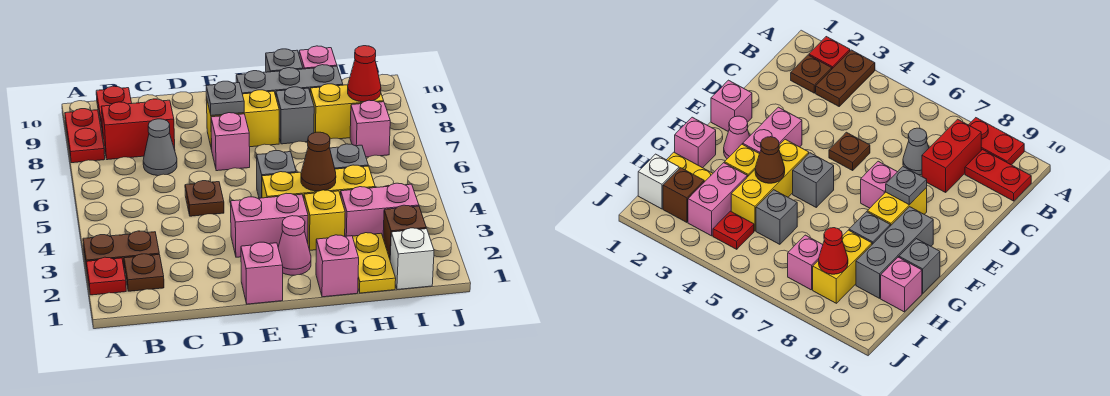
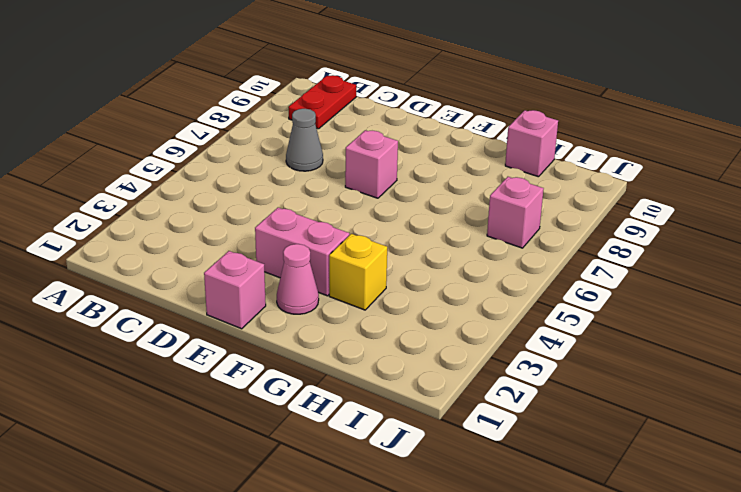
none -> red plate A2 level 1
none -> brown plate A3:B3 level 1
none -> red plate A8:A9 level 1
none -> brown plate B2 level 1

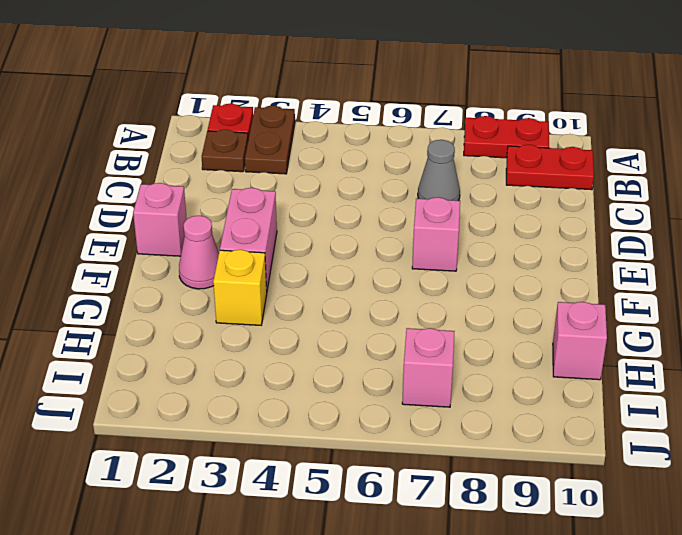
none -> red brick B8:C8 level 1
none -> brown plate D5 level 1
none -> yellow brick E8:F8 level 1
none -> yellow brick F4:H4 level 1

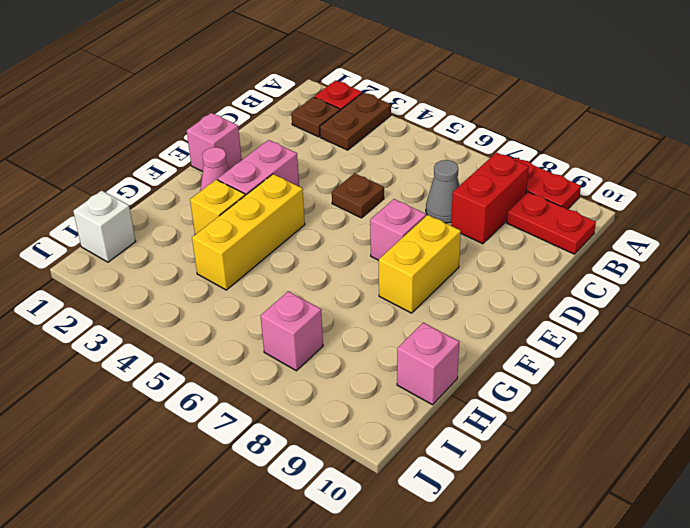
none -> grey brick F5 level 1
none -> grey brick F9:H9 level 1
none -> pink brick G1 level 1
none -> grey brick G8 level 1

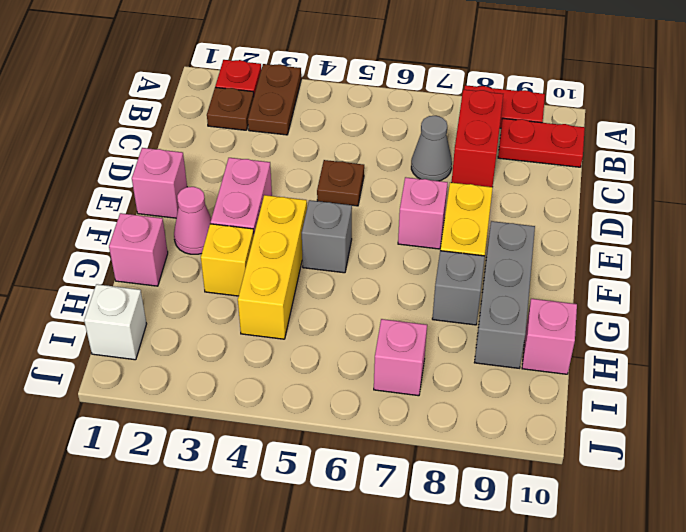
none -> grey brick G10 level 1
none -> yellow plate H1:H2 level 1
none -> pink brick H3:I3 level 1
none -> grey brick H5 level 1

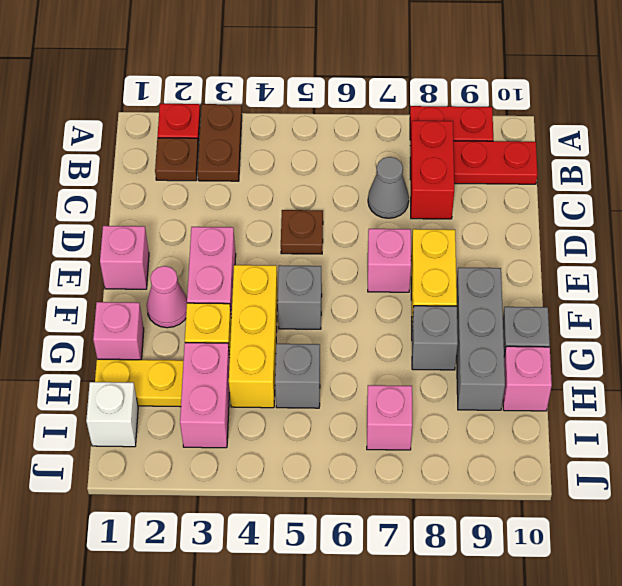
none -> yellow brick H8:I8 level 1
none -> brown brick I2 level 1
none -> red plate I4 level 1
none -> grey plate E8 level 2

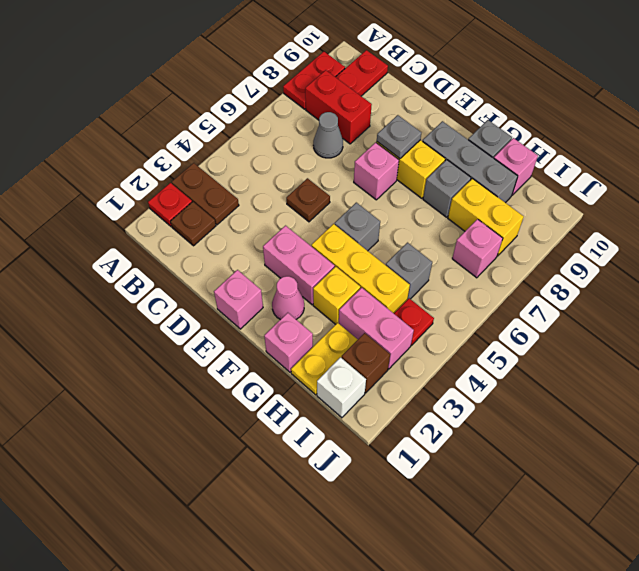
none -> brown cone G4 level 2
none -> red cone I8 level 2

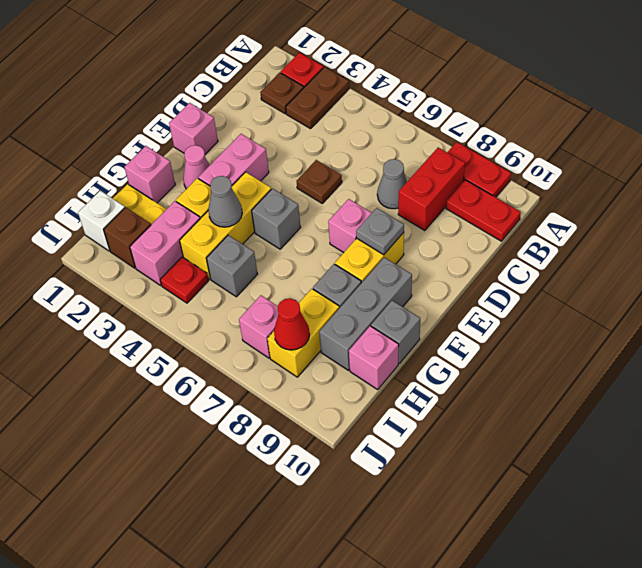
grey cone G4 level 2 -> brown cone G4 level 2

